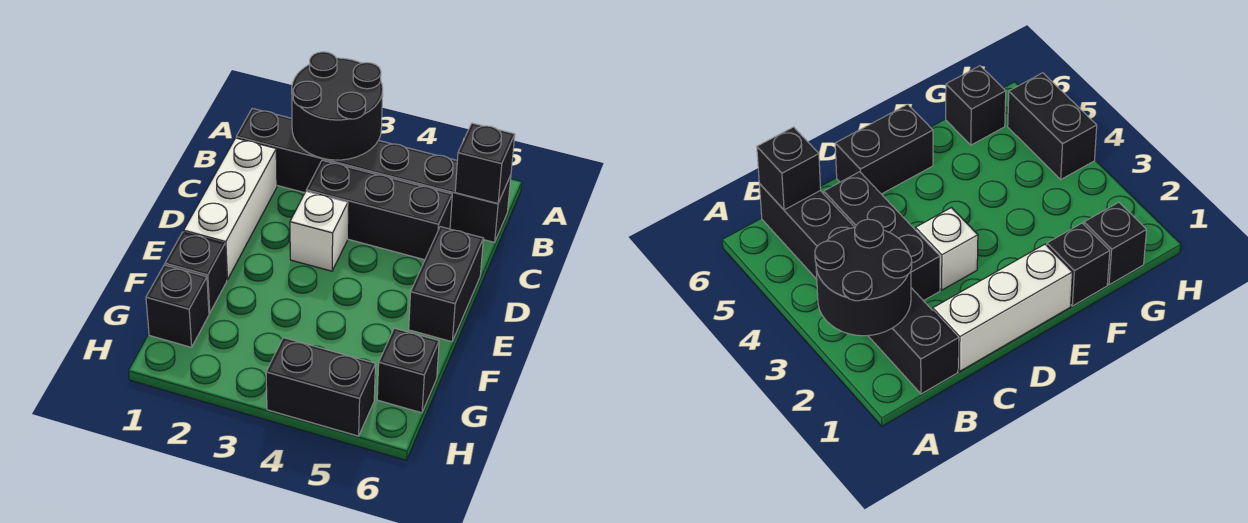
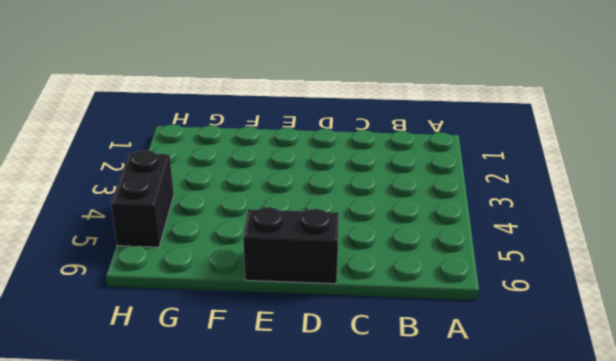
none -> black brick B1:B6 level 1
none -> white brick C1:E1 level 1

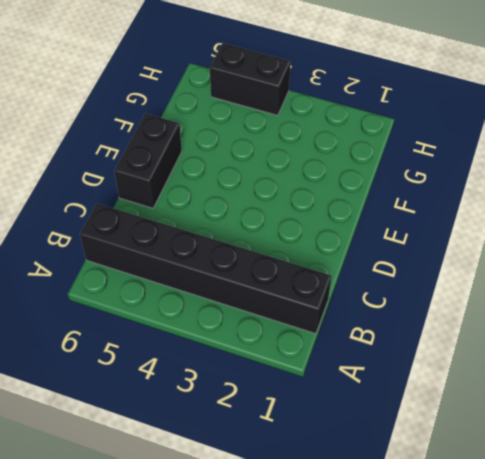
none -> white brick C1:E1 level 1
none -> black brick C3:C5 level 1

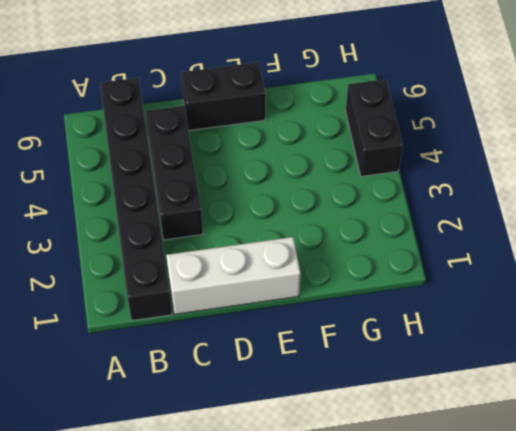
none -> white brick D3 level 1
none -> black brick F1 level 1

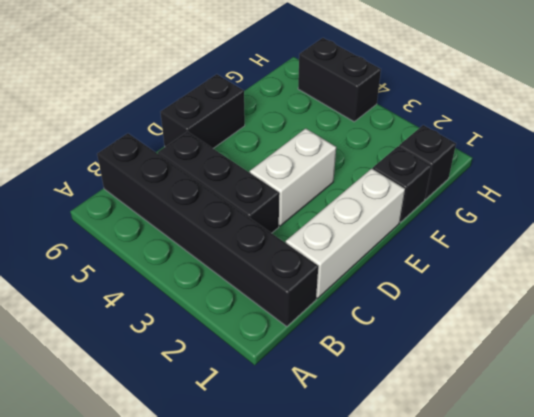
white brick D3:E3 level 1 -> white brick D3 level 1
none -> black brick G6 level 1
none -> black round brick A2:B3 level 2

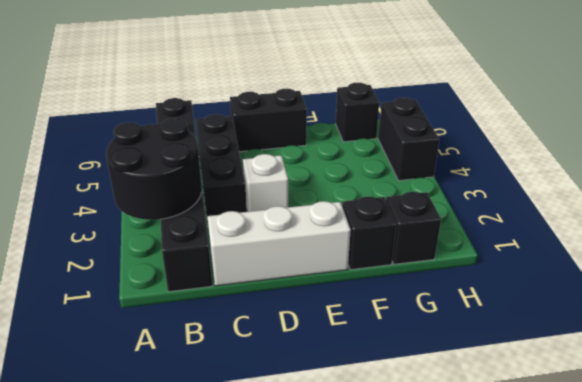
none -> black brick B6 level 2

